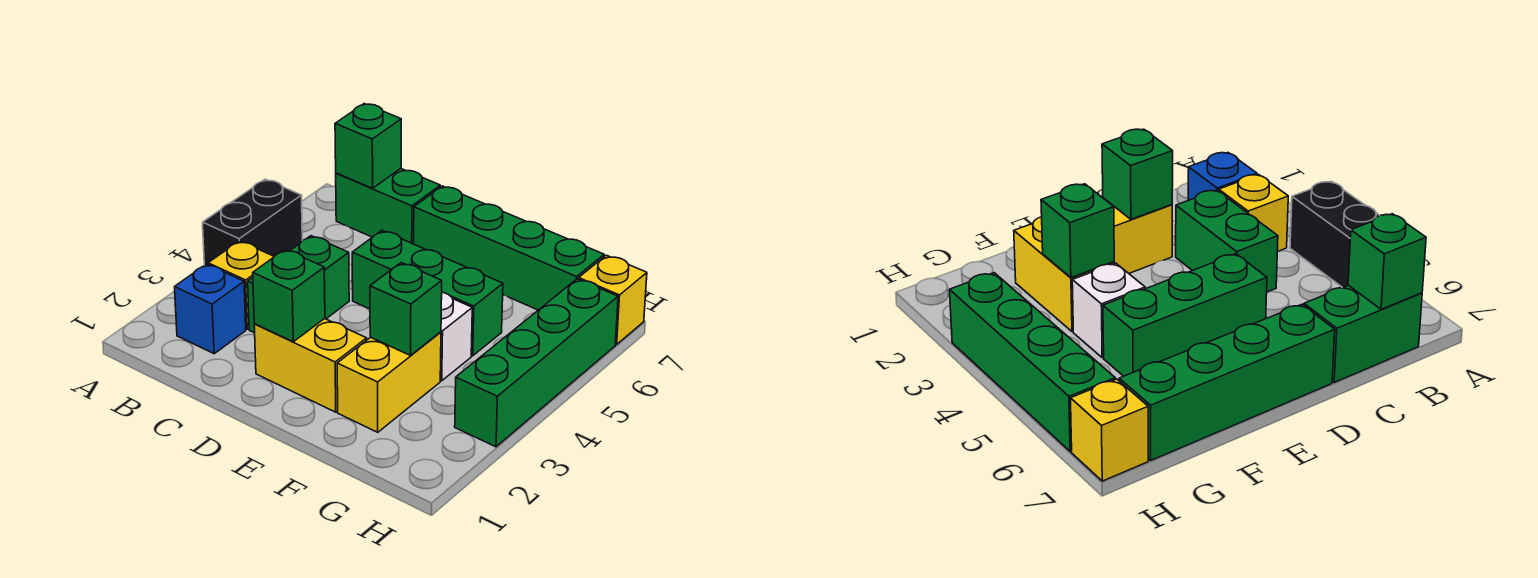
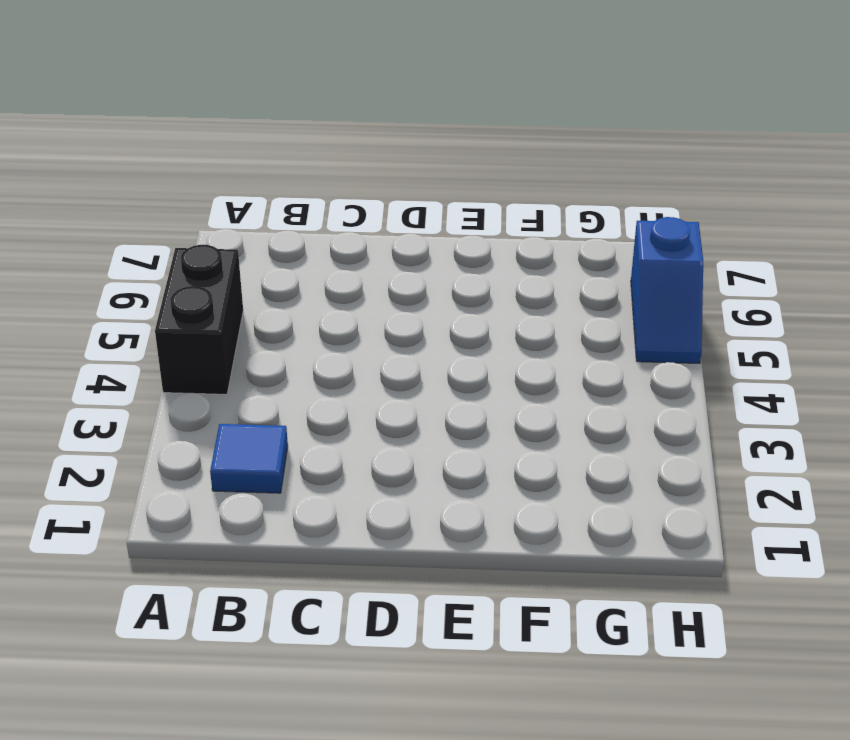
blue tile B2 level 1 -> blue brick B2 level 1
blue slope H5:H6 level 1 top 6 -> green brick H3:H6 level 1
none -> yellow brick B3 level 1
none -> green brick B7:C7 level 1
none -> green brick C3:C4 level 1

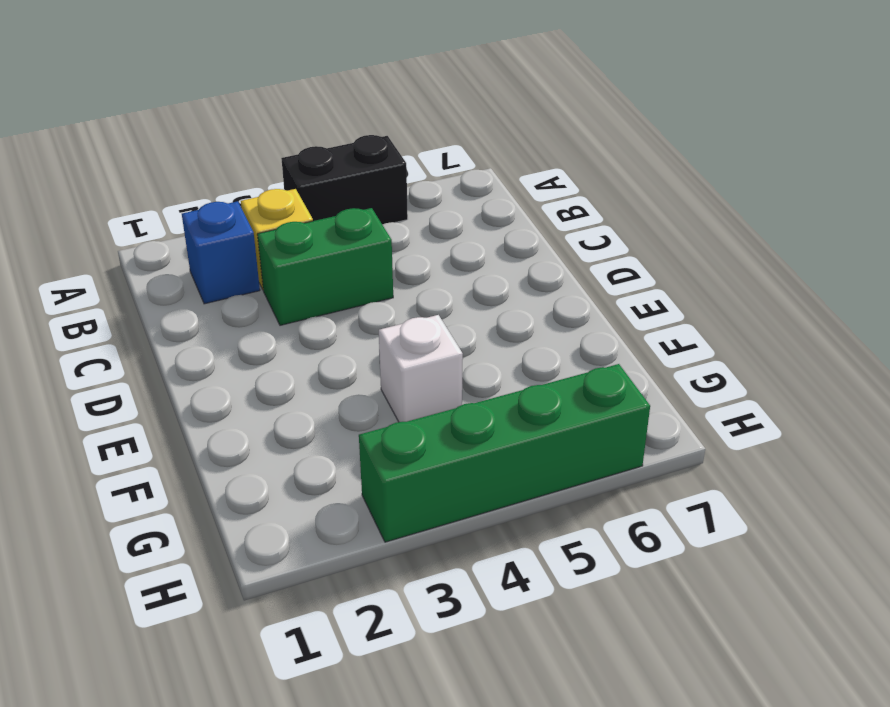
none -> green brick B7:C7 level 1
none -> yellow brick D2:E2 level 1
none -> green brick D5:F5 level 1

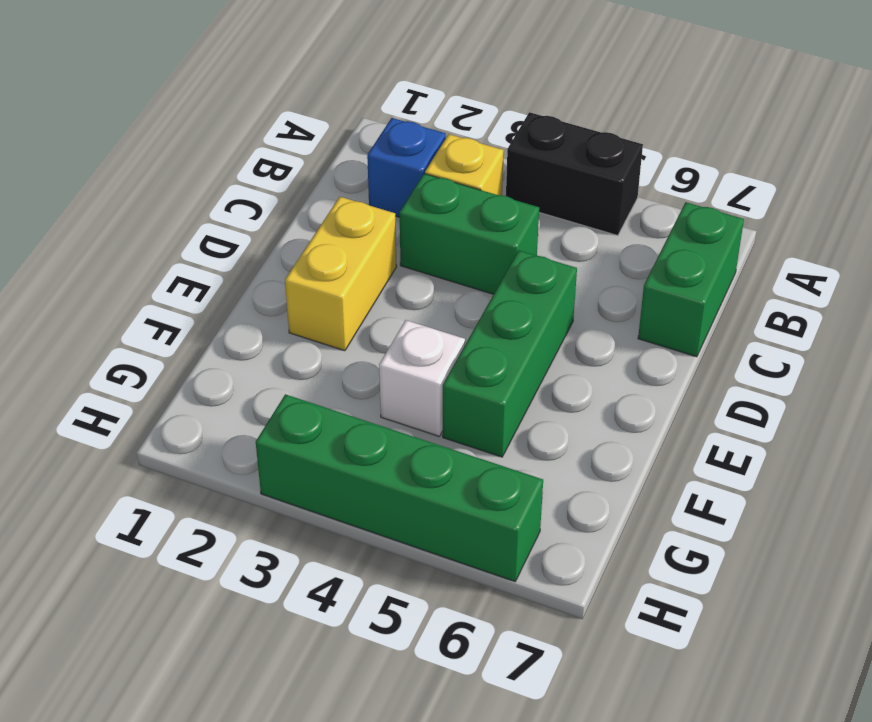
none -> green brick D7:G7 level 1
none -> yellow brick F2:F3 level 1
none -> yellow brick H7 level 1

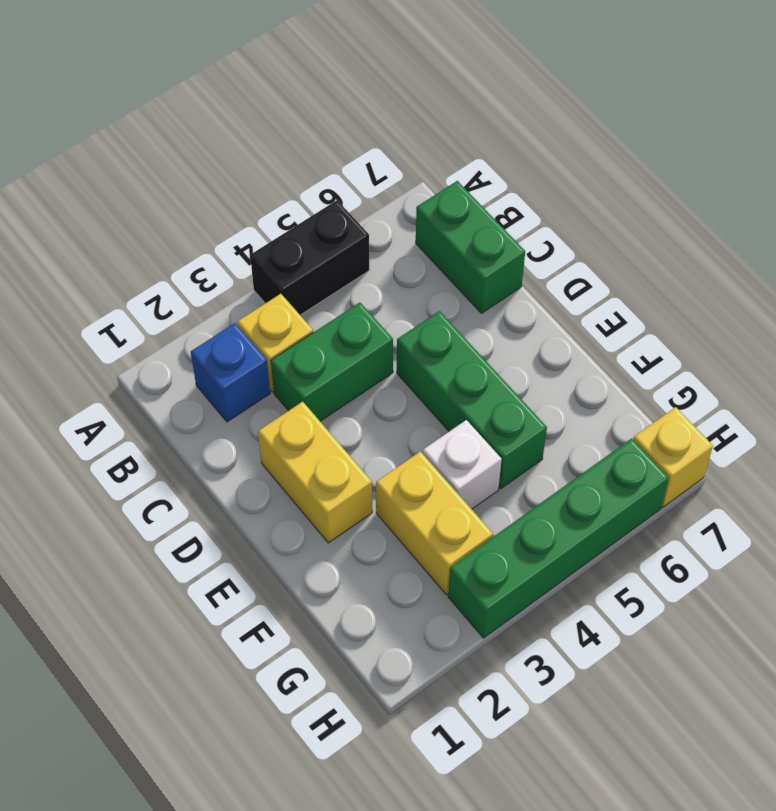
yellow brick F3:G3 level 1 -> yellow brick F2:F3 level 1
none -> green brick D7:G7 level 1
none -> green brick B7 level 2
none -> green brick D2 level 2

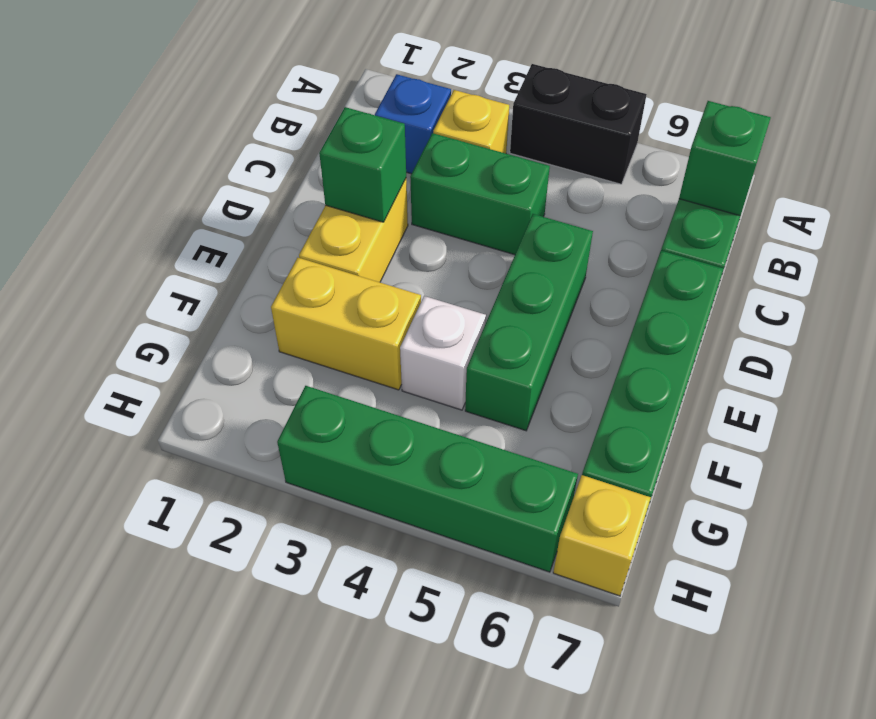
none -> green brick F3 level 2

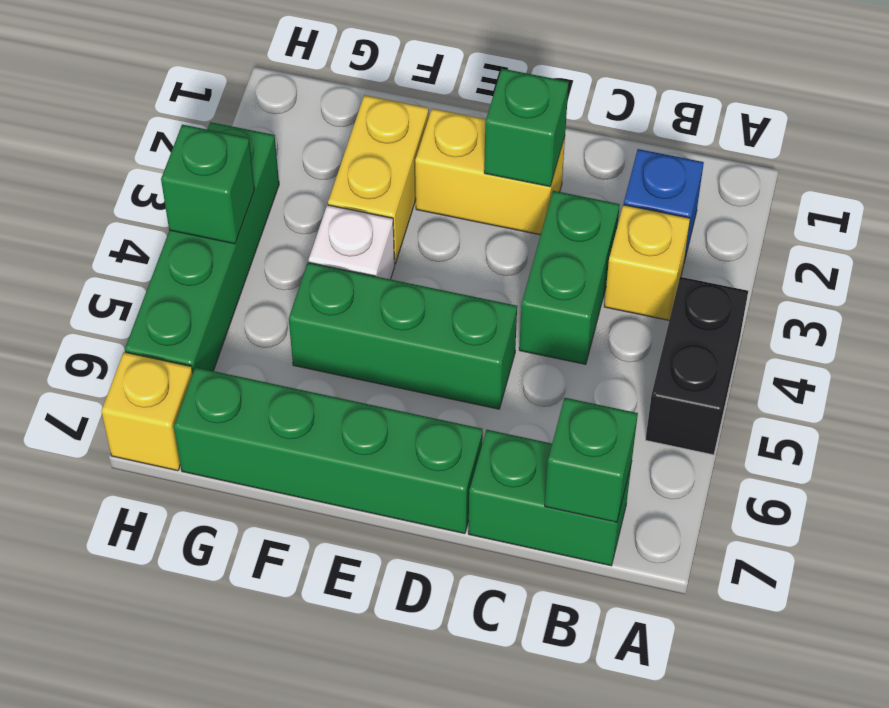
green brick H4 level 2 -> green brick F3 level 2

